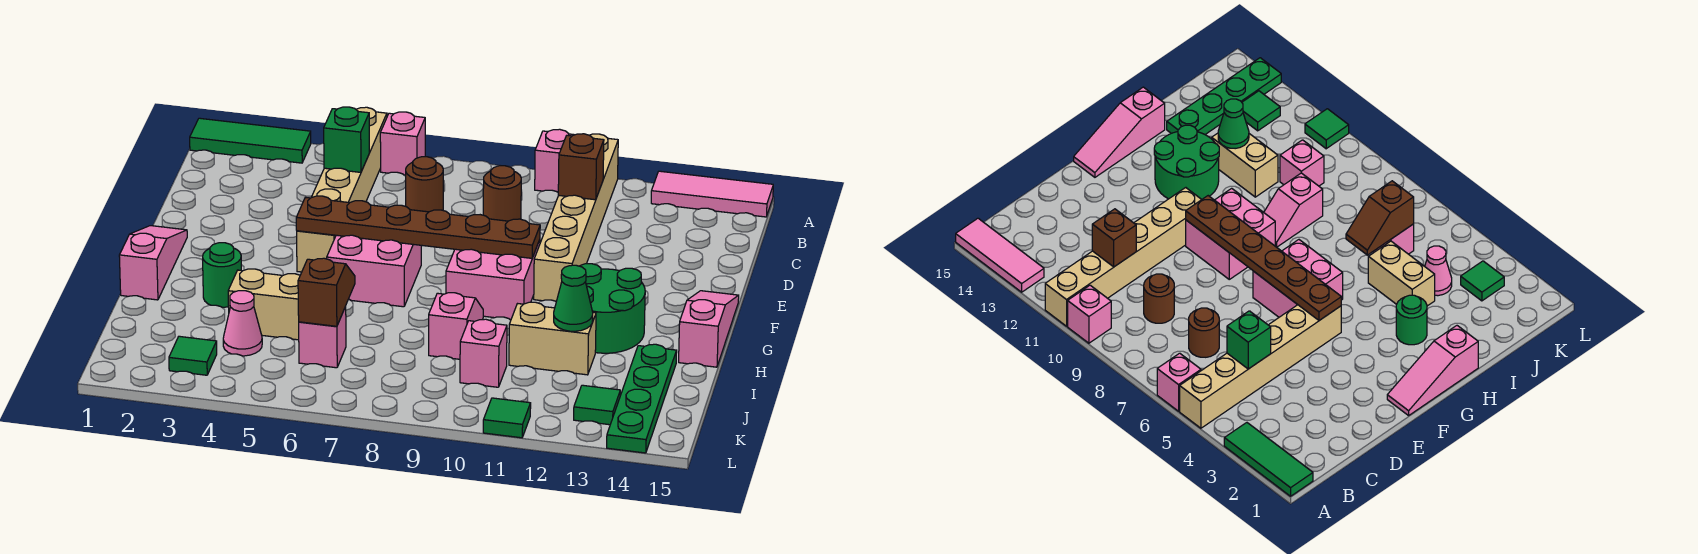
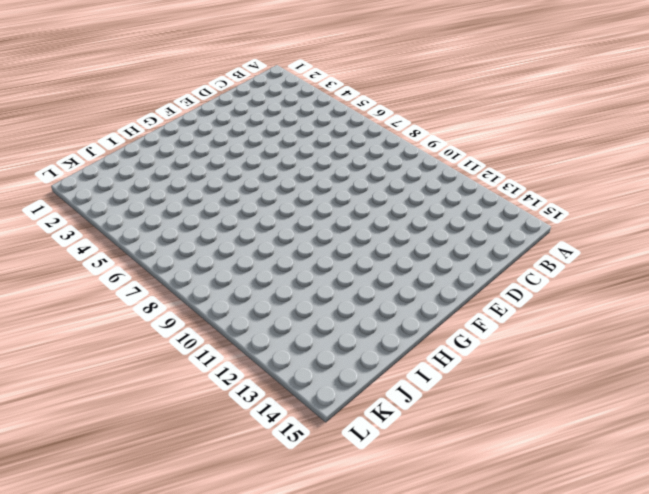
none -> green tile A1:A3 level 1
none -> tan brick A5:F5 level 1
none -> pink brick A6 level 1

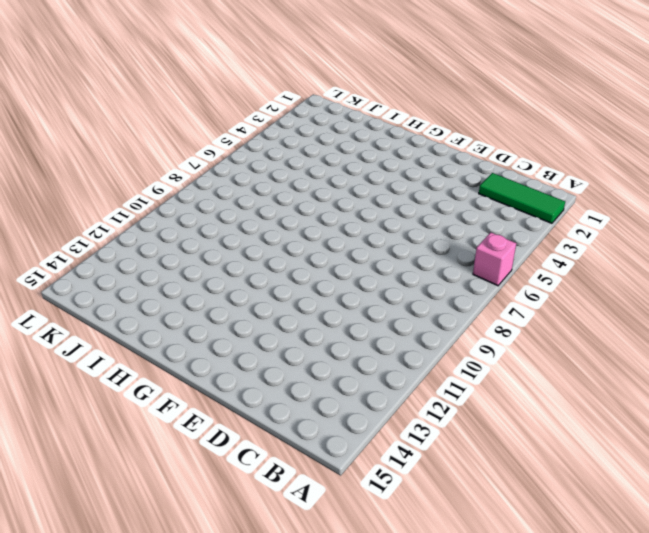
green tile A2:C2 level 1 -> green tile A1:A3 level 1
none -> tan brick A5:F5 level 1
none -> pink brick A10 level 1
none -> tan brick A11:F11 level 1

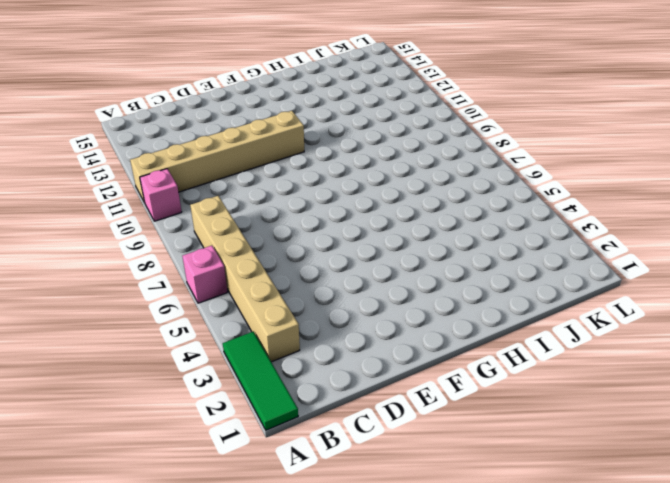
tan brick B3:B8 level 1 -> tan brick A5:F5 level 1
none -> pink tile A13:A15 level 1
none -> brown round brick C7 level 1
none -> brown round brick C9 level 1

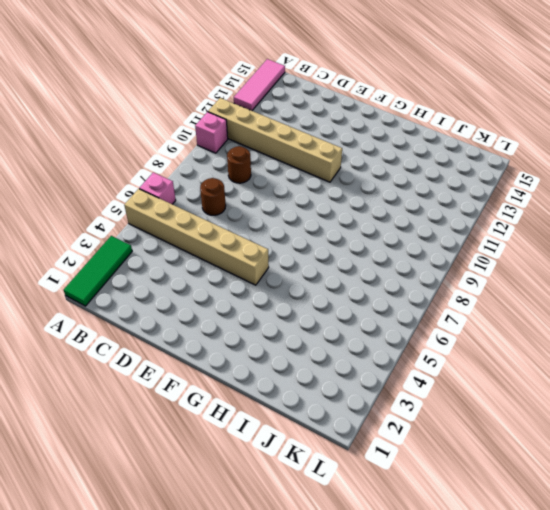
none -> pink slope F1:H1 level 1 top H
none -> pink brick F6:G7 level 1
none -> pink brick F9:G10 level 1

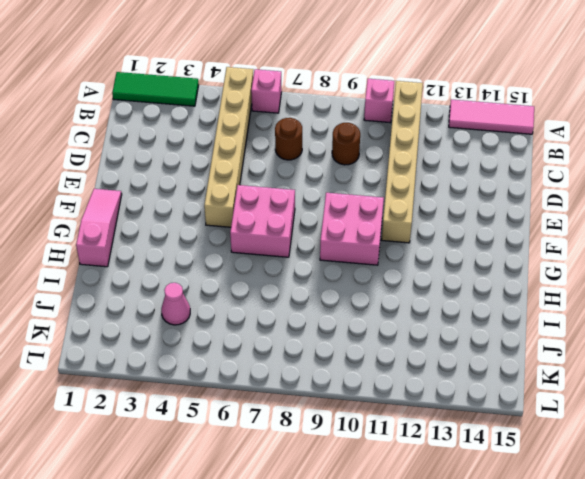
none -> pink slope F15:H15 level 1 top H
none -> green round brick G12:H13 level 1
none -> green round brick H3 level 1

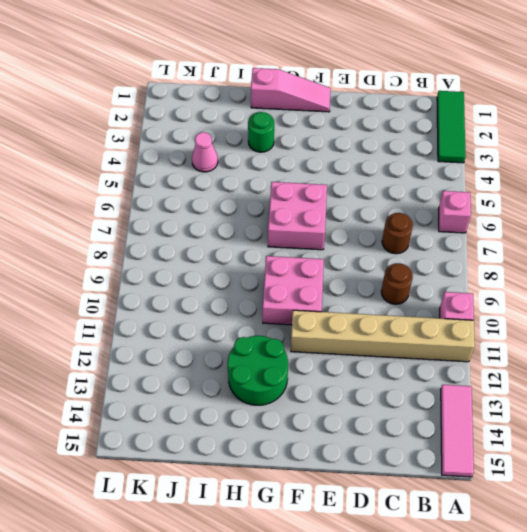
none -> tan brick A5:F5 level 1
none -> pink slope F15:H15 level 1 top H
none -> pink slope H9:I9 level 1 top I

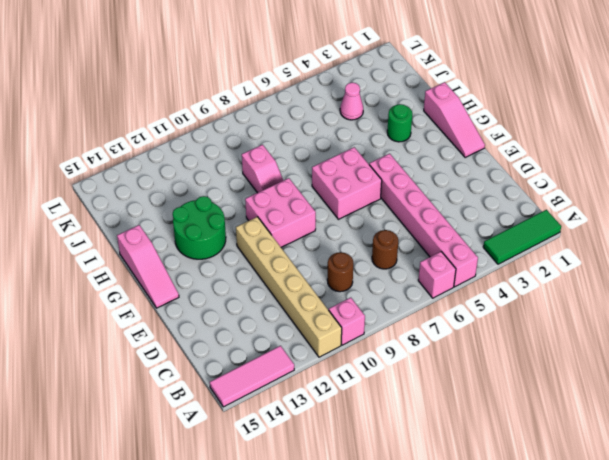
pink brick A5:F5 level 1 -> tan brick A5:F5 level 1
none -> tan brick I4:I5 level 1
none -> tan brick I11:I12 level 1
none -> green plate I14:L14 level 1

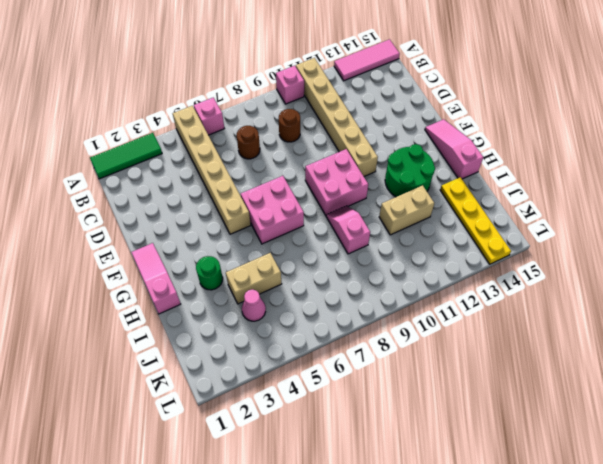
yellow plate I14:L14 level 1 -> green plate I14:L14 level 1
none -> pink brick J6 level 1
none -> pink brick J10 level 1
none -> green tile K3 level 1

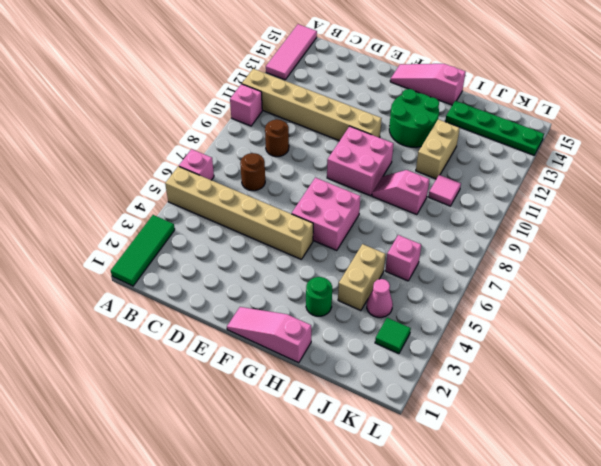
pink tile J10 level 1 -> pink brick J10 level 1
none -> green tile K13 level 1
none -> green tile L11 level 1
none -> green brick C5 level 2

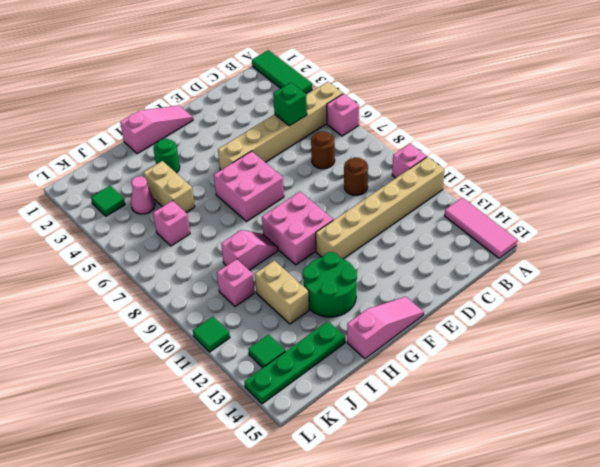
none -> brown brick C11 level 2
none -> brown plate F5:F10 level 2
none -> brown slope I6:J6 level 2 top J

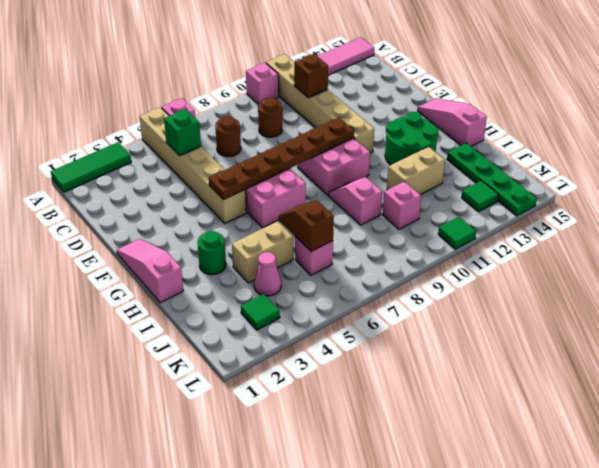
none -> green cone I12 level 2

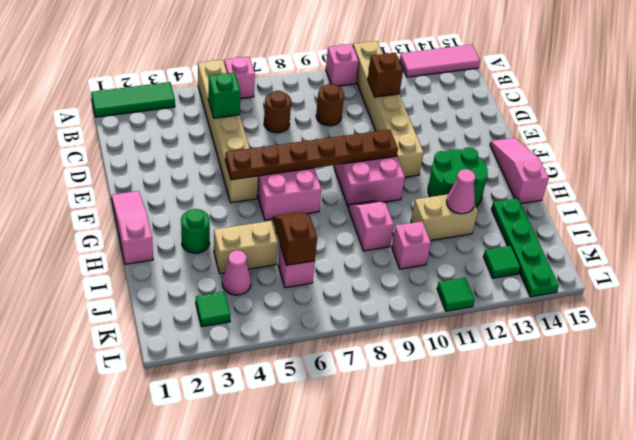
pink cone I12 level 2 -> green cone I12 level 2

